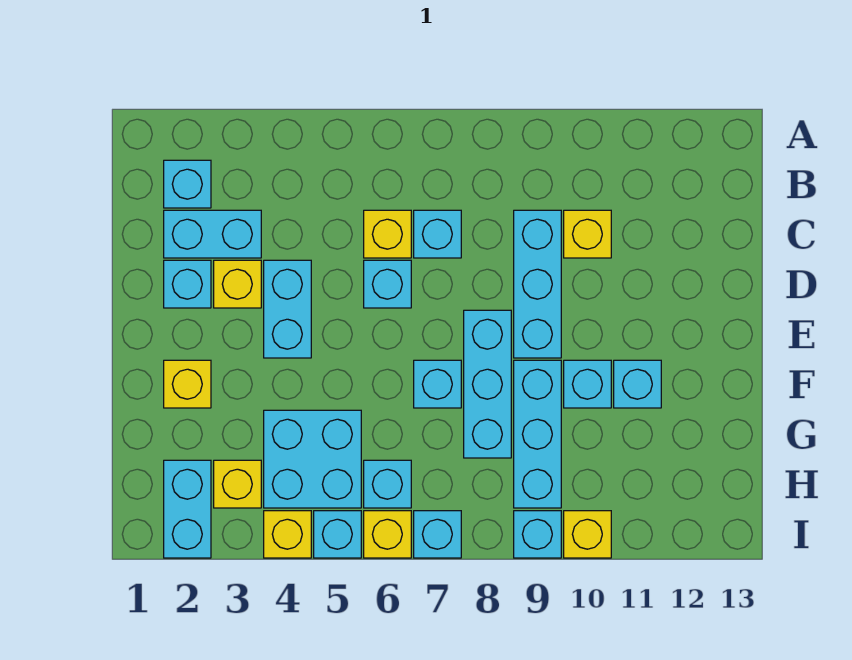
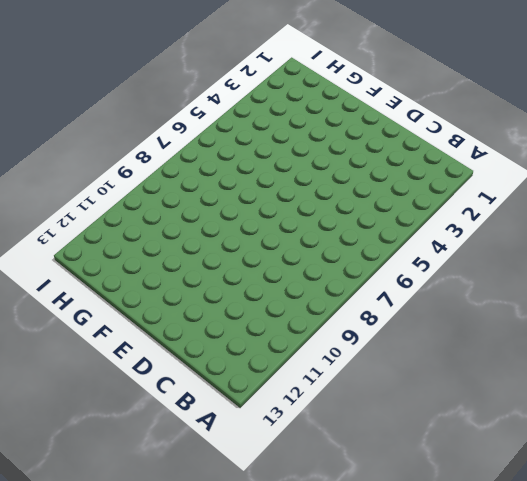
none -> cyan brick B2 level 1
none -> cyan brick C2:C3 level 1
none -> yellow brick C6 level 1

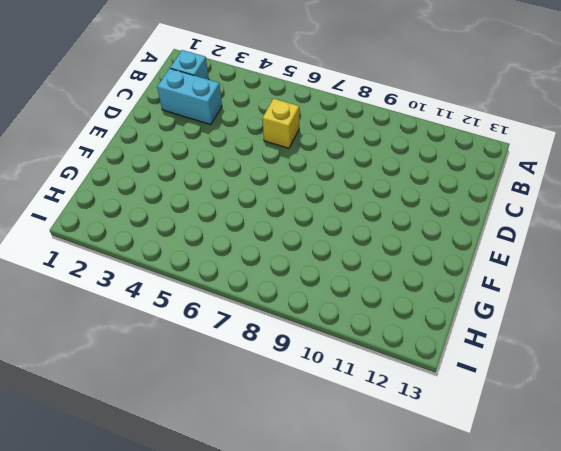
none -> cyan brick C7 level 1
none -> cyan brick C9:E9 level 1
none -> yellow brick C10 level 1

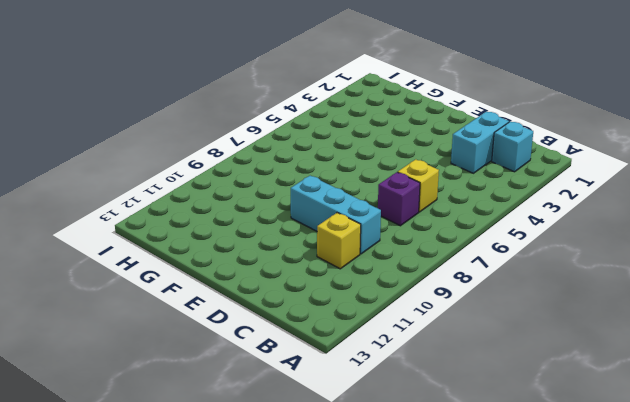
purple brick C7 level 1 -> cyan brick C7 level 1
none -> cyan brick D2 level 1
none -> yellow brick D3 level 1
none -> cyan brick D4:E4 level 1

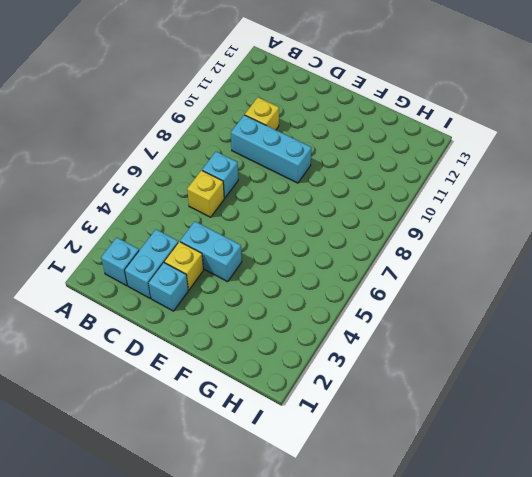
none -> cyan brick D6 level 1
none -> cyan brick E8:G8 level 1
none -> yellow brick F2 level 1

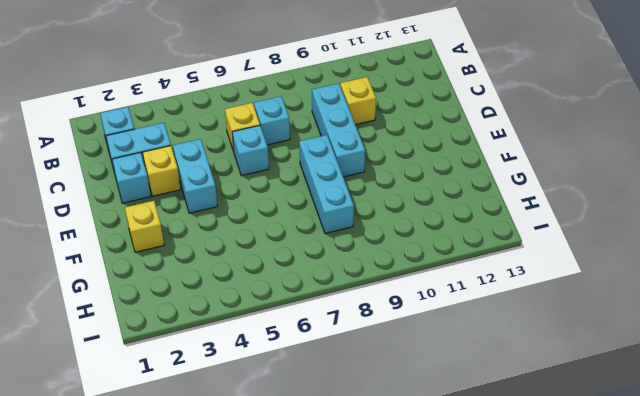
none -> cyan brick F7 level 1
none -> cyan brick F9:H9 level 1
none -> cyan brick F10 level 1

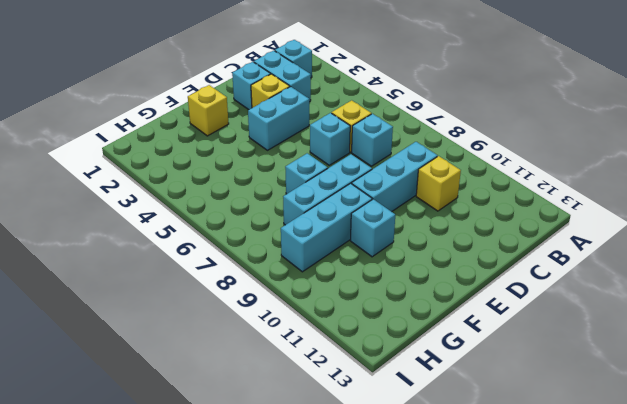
none -> cyan brick F11 level 1
none -> cyan brick G4:H5 level 1
none -> cyan brick H2:I2 level 1

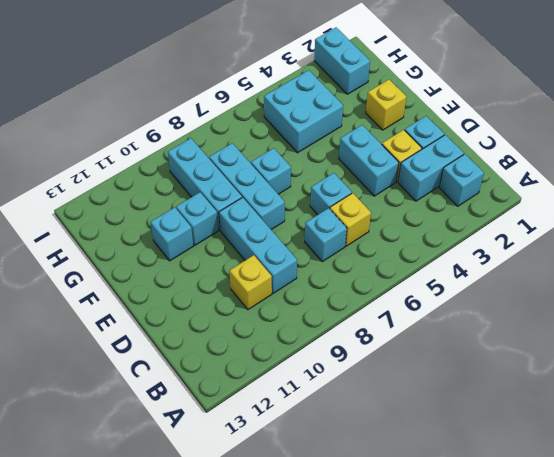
none -> yellow brick H3 level 1
none -> cyan brick H6 level 1
none -> yellow brick I4 level 1

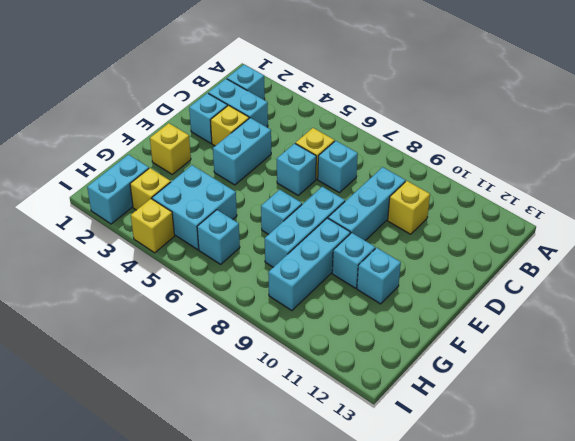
none -> cyan brick I5 level 1
none -> yellow brick I6 level 1
none -> cyan brick I7 level 1

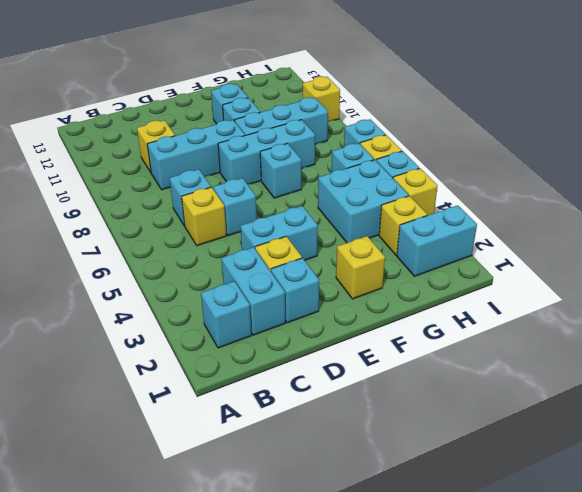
none -> cyan brick I9 level 1

